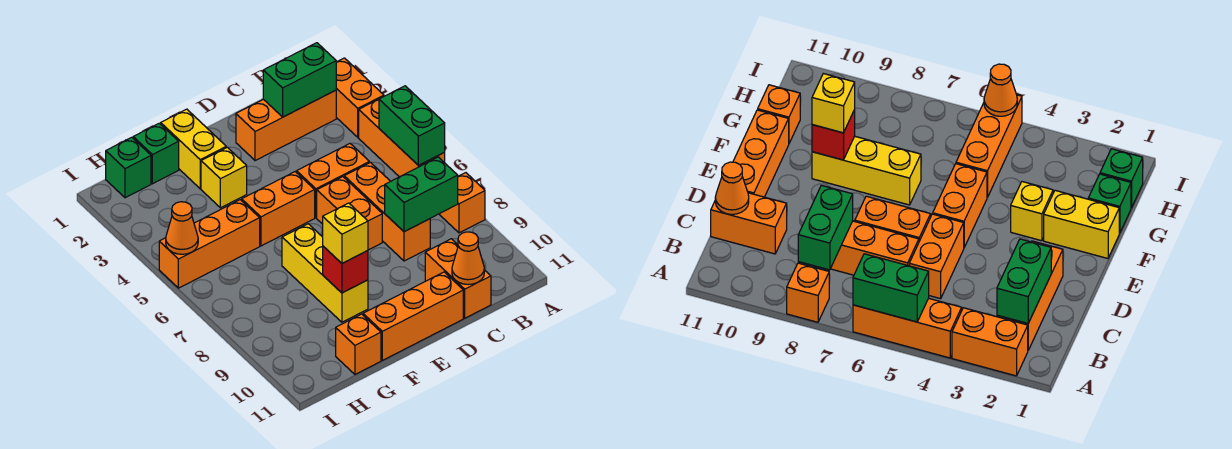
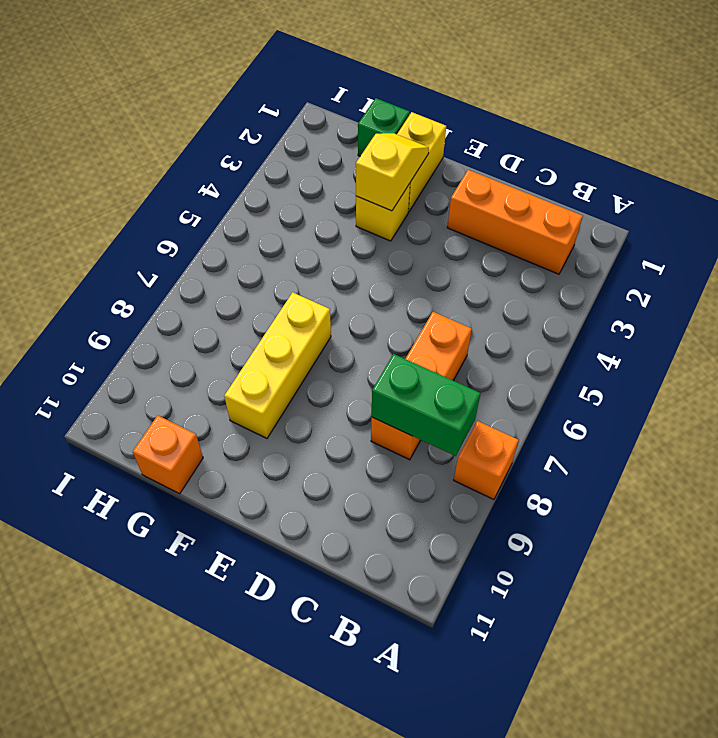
yellow slope F2:F3 level 2 top 3 -> none
none -> orange brick A2:A3 level 1
none -> orange brick A4:A6 level 1
none -> orange brick C5:D5 level 1

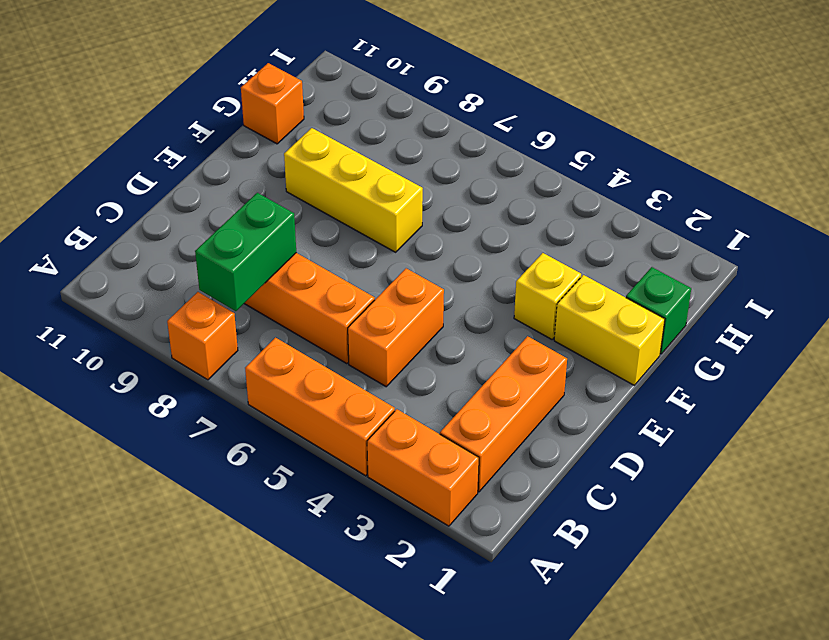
none -> orange brick C10:C11 level 1
none -> orange brick D6:D7 level 1
none -> orange brick D11:F11 level 1

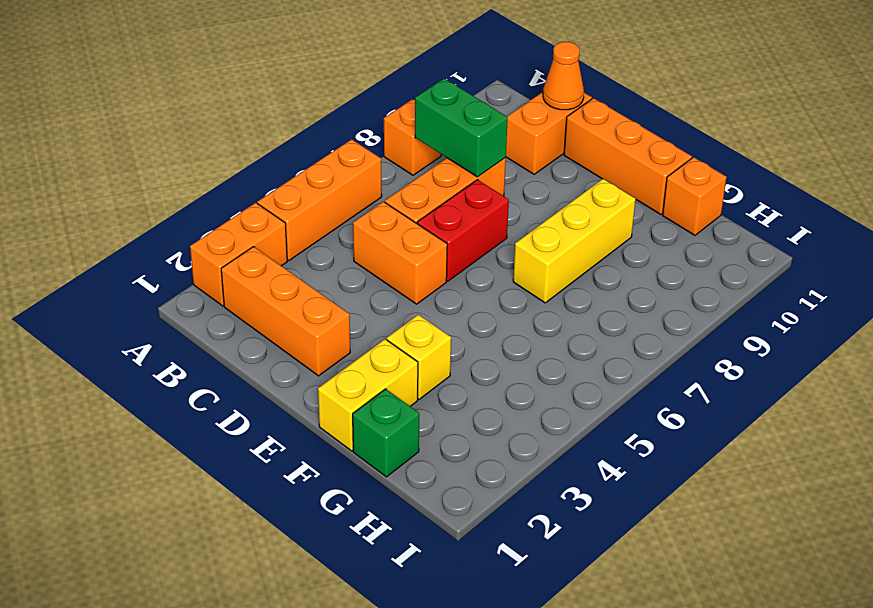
red brick D6:D7 level 1 -> orange brick D6:D7 level 1
none -> orange brick E5:F5 level 1
none -> orange brick G5:I5 level 1
none -> green brick H1 level 1

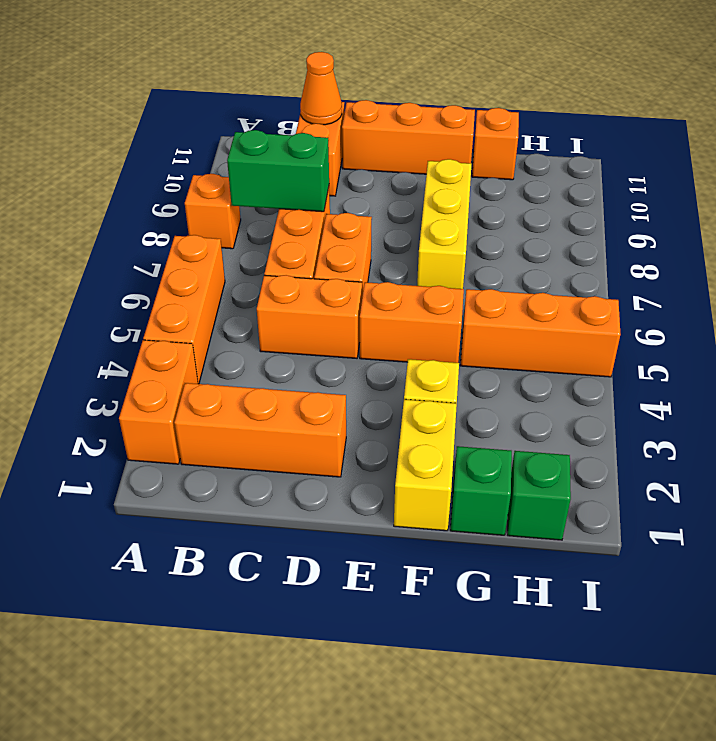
none -> green brick A5:A6 level 2
none -> green brick B2:C2 level 2
none -> red brick F9 level 2

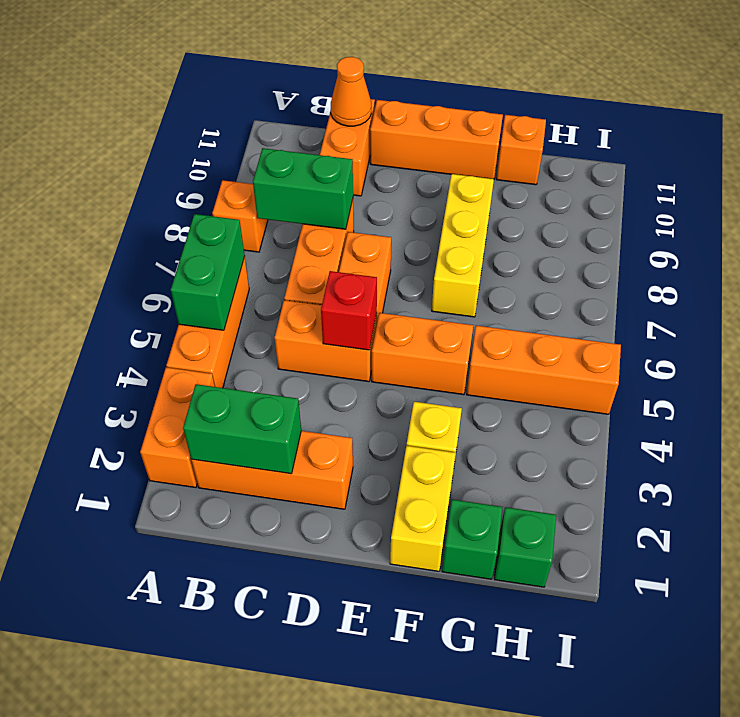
red brick D5 level 2 -> red brick F9 level 2
none -> orange cone I5 level 2
none -> yellow brick F9 level 3

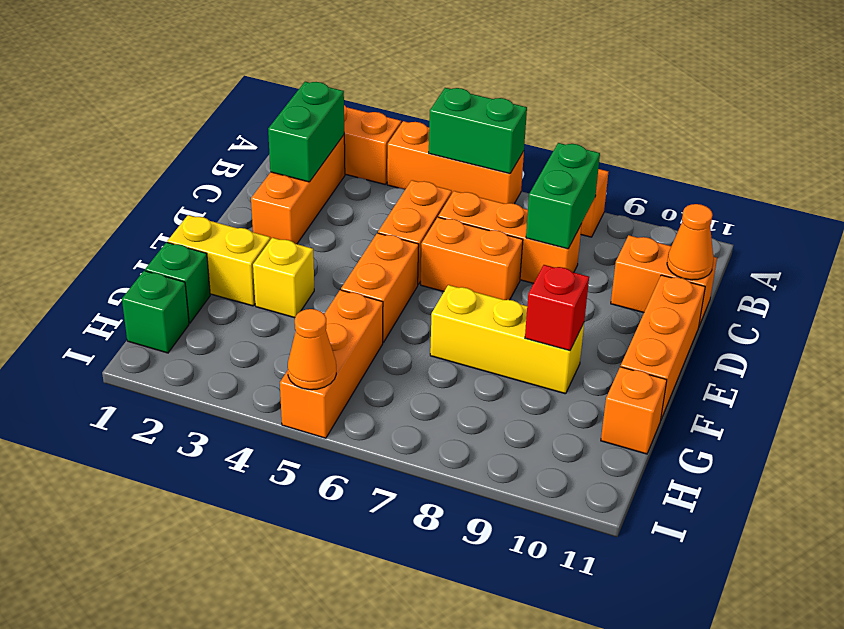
none -> yellow brick F9 level 3

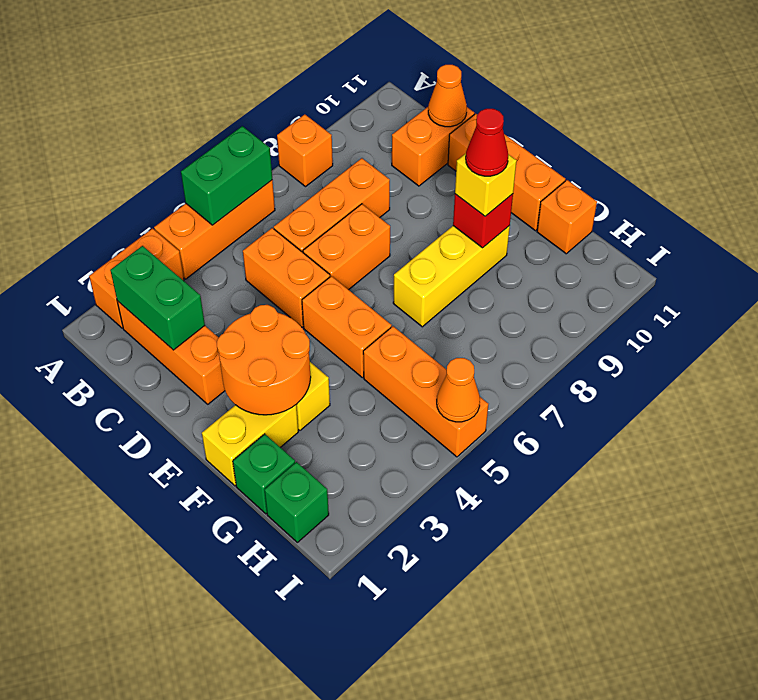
orange round brick E2:F3 level 2 -> none
red cone F9 level 4 -> none
none -> green brick B8:C8 level 2

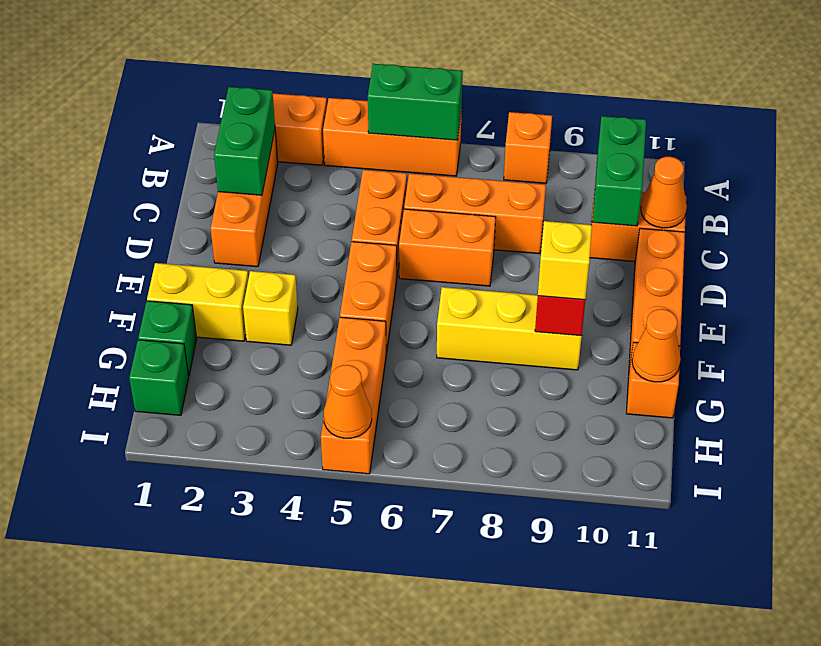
green brick B10:C10 level 2 -> green brick B8:C8 level 2
orange cone G11 level 2 -> none

